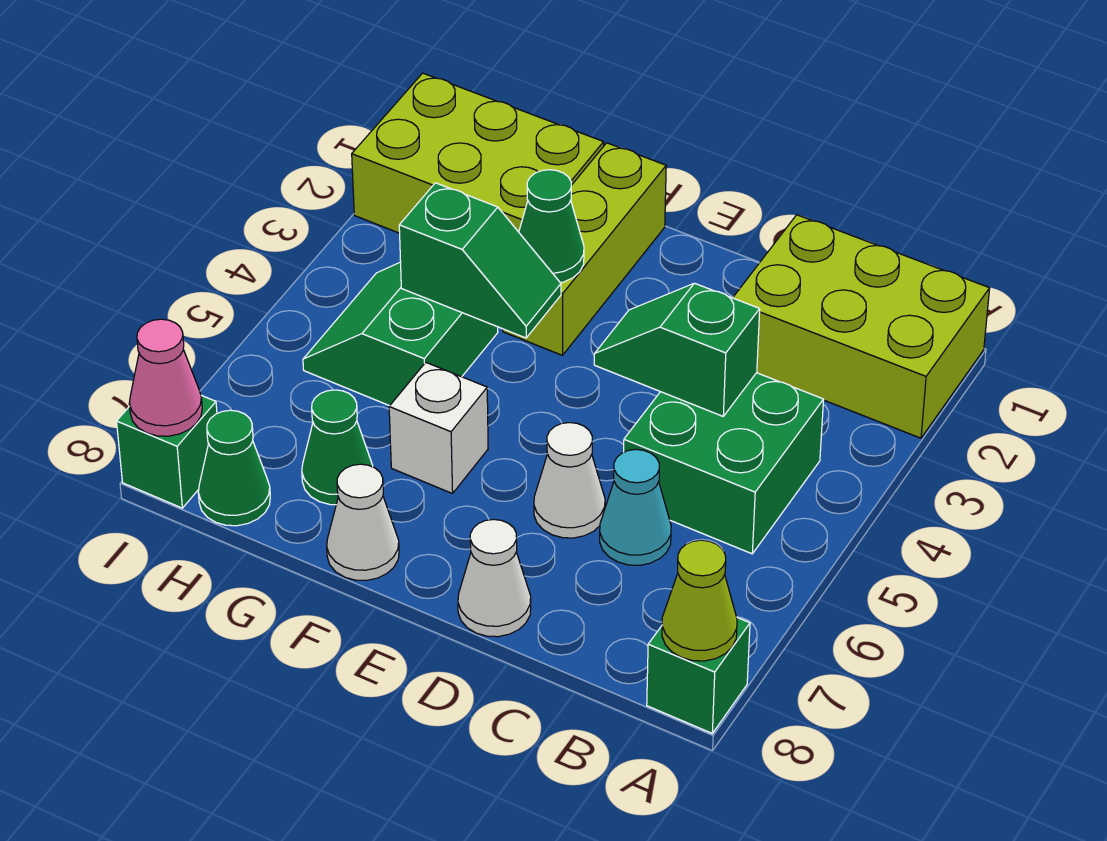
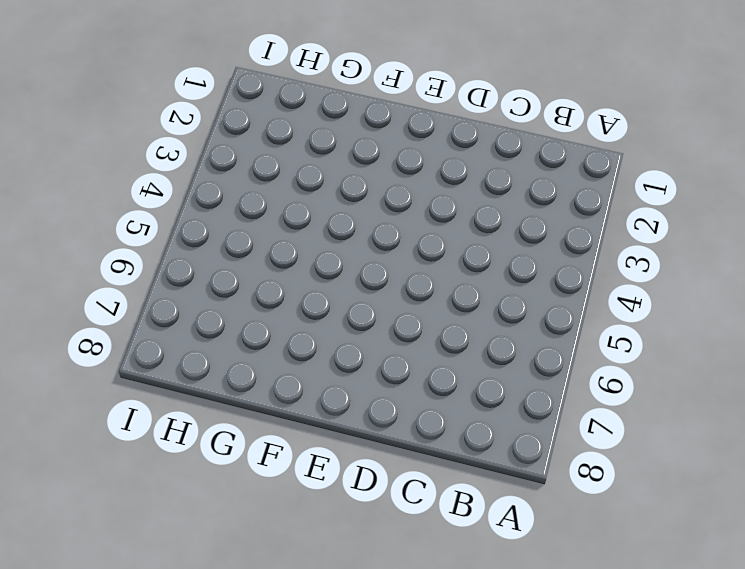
none -> lime brick A1:C2 level 1
none -> green brick A8 level 1
none -> green brick B4:C5 level 1

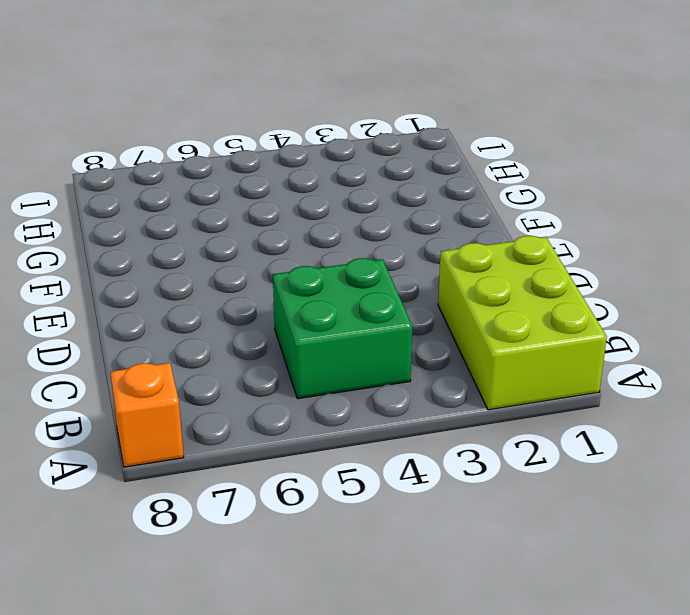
orange brick A8 level 1 -> green brick A8 level 1
none -> cyan cone C6 level 1
none -> white cone D6 level 1
none -> white cone D8 level 1

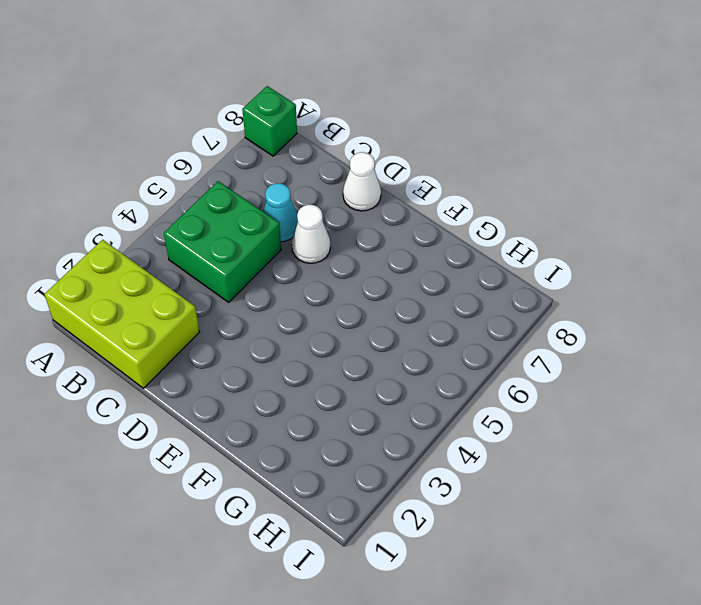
none -> lime brick F1:F3 level 1
none -> white brick F6 level 1
none -> white cone F8 level 1

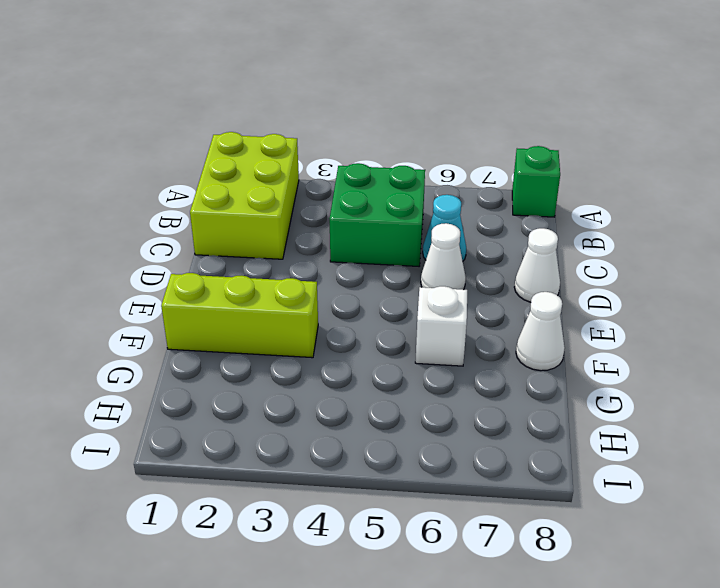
none -> lime brick G1:I2 level 1
none -> green slope G4:H5 level 1 top G
none -> green cone G7 level 1

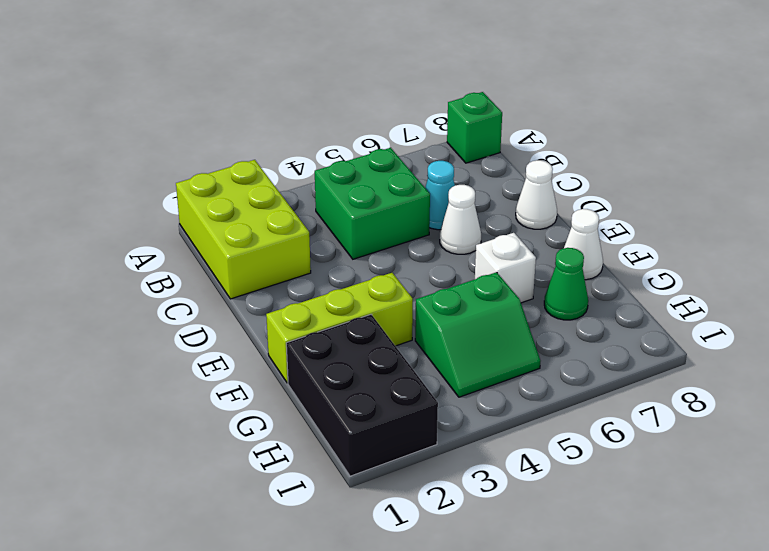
black brick G1:I2 level 1 -> lime brick G1:I2 level 1
none -> green cone H8 level 1
none -> green brick I8 level 1
none -> lime cone A8 level 2

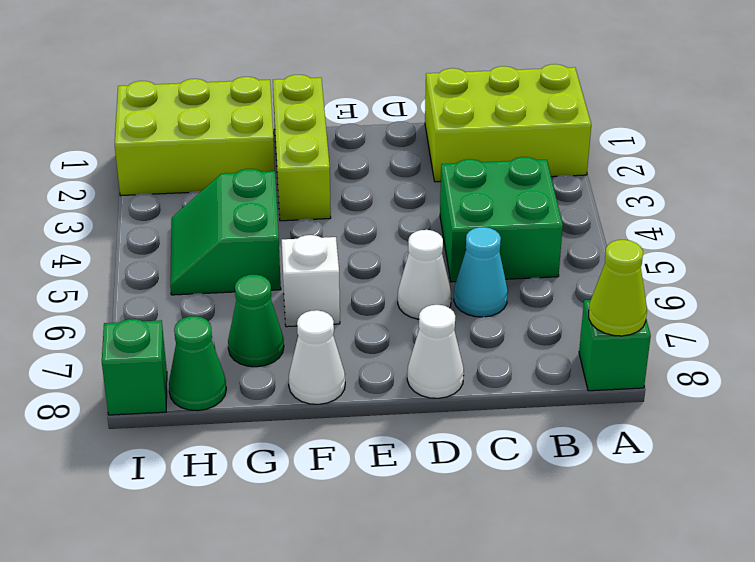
none -> green slope C4:D4 level 2 top C
none -> green cone F3 level 2
none -> green slope F4:G4 level 2 top G

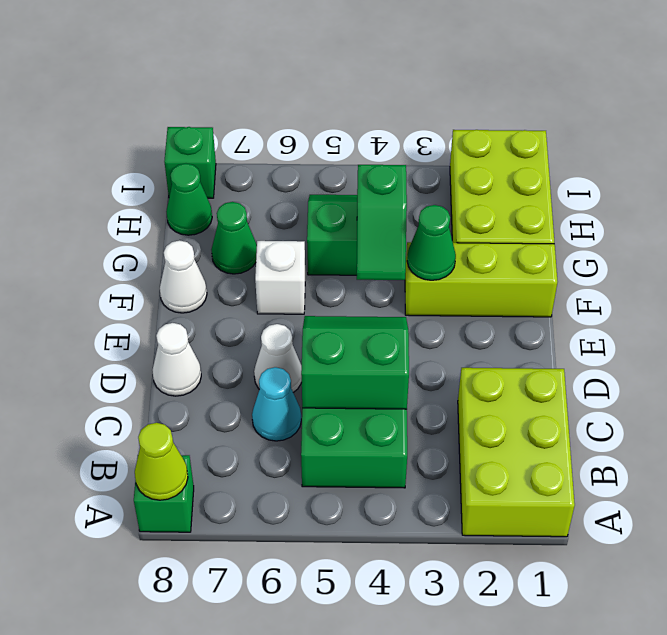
green slope C4:D5 level 2 top C -> green slope C4:D4 level 2 top C
none -> pink cone I8 level 2

